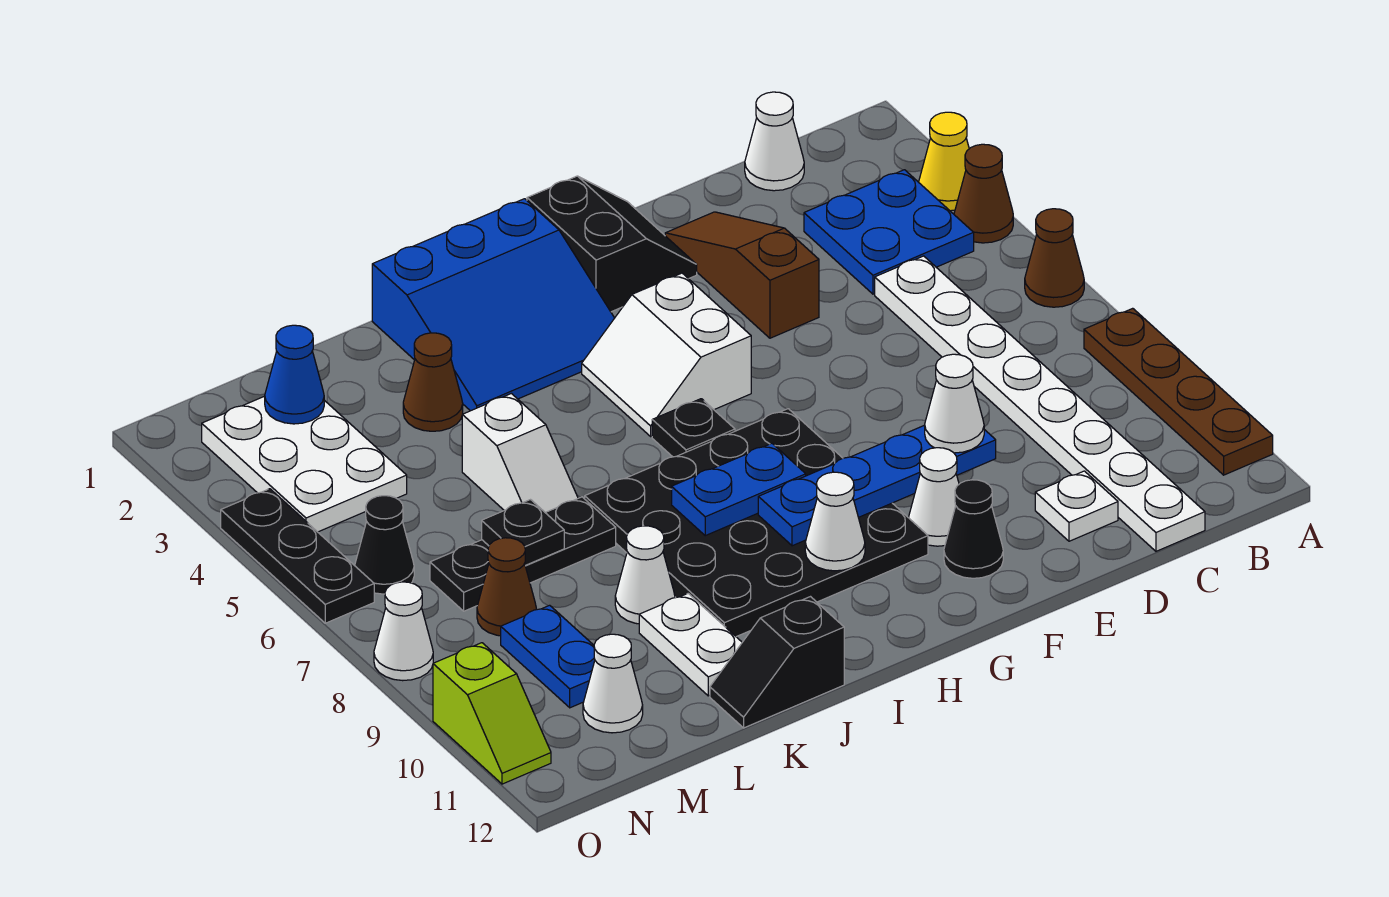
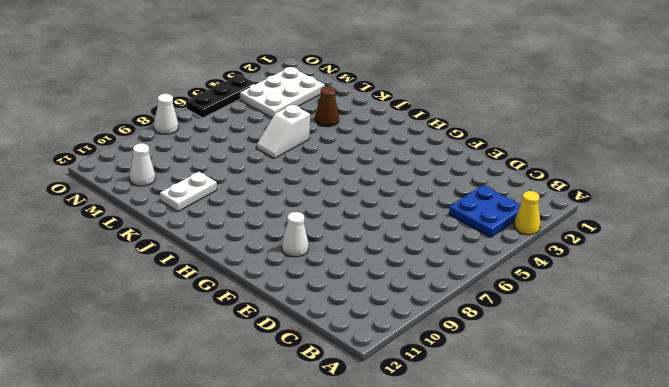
none -> brown cone A4 level 1
none -> brown cone A6 level 1
none -> brown plate A8:A11 level 1
none -> white cone C1 level 1

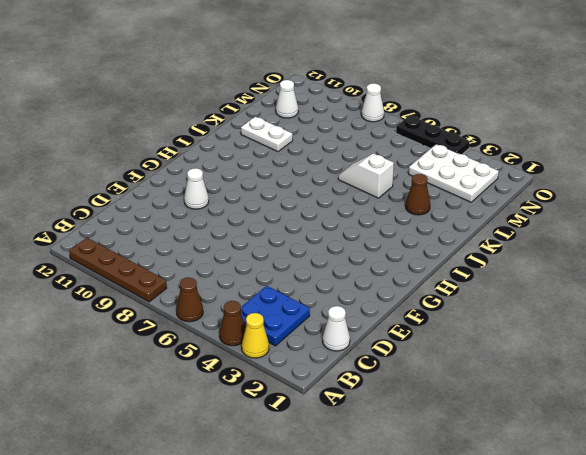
none -> white plate C5:C12 level 1
none -> white plate D11 level 1
none -> brown slope E2:E4 level 1 top 4
none -> black slope F1:G2 level 1 top G

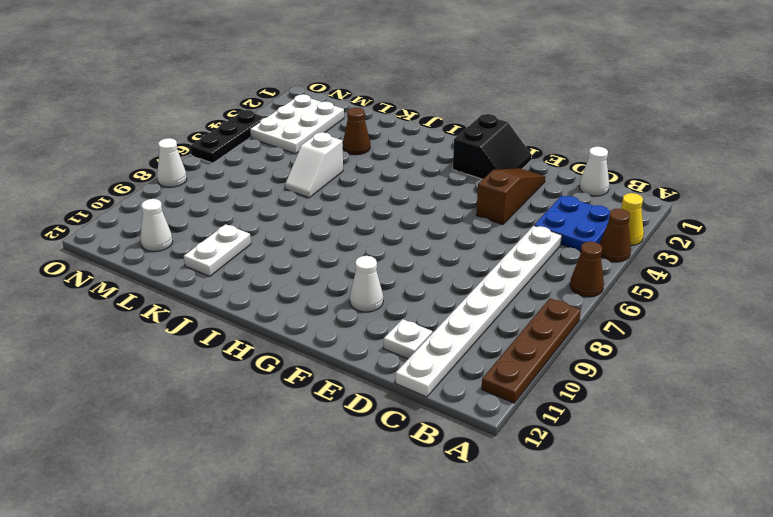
none -> black cone F11 level 1
none -> white slope G4:H5 level 1 top G
none -> black plate G7:J10 level 1
none -> blue slope H1:J3 level 1 top 1

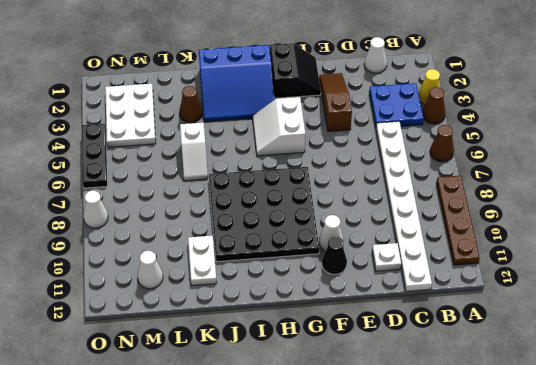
none -> black plate H6 level 1
none -> black slope J12:K12 level 1 top J
none -> black plate K7:M7 level 1
none -> white cone K9 level 1

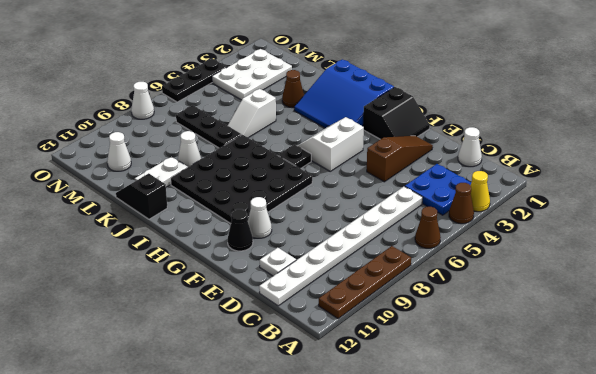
none -> brown cone M8 level 1
none -> blue plate M9:M10 level 1
none -> black cone N6 level 1
none -> lime slope O10:O11 level 1 top 10

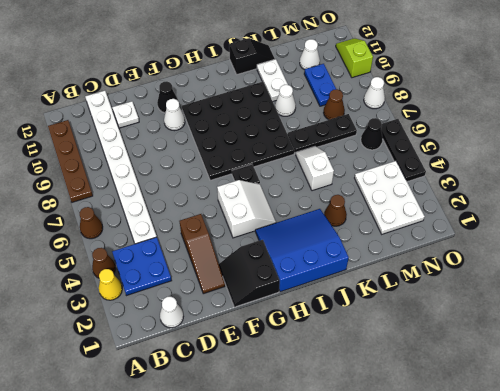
none -> blue plate E9:H9 level 2
none -> blue plate H8:I8 level 2
none -> white cone H10 level 2
none -> black plate L7 level 2

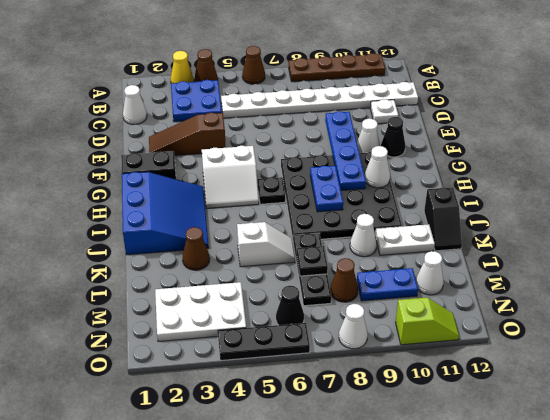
none -> blue cone M2 level 2
none -> white cone E9 level 3

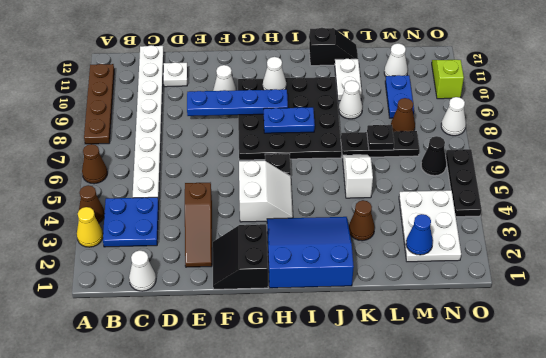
none -> black cone F11 level 1
none -> white cone E9 level 3

